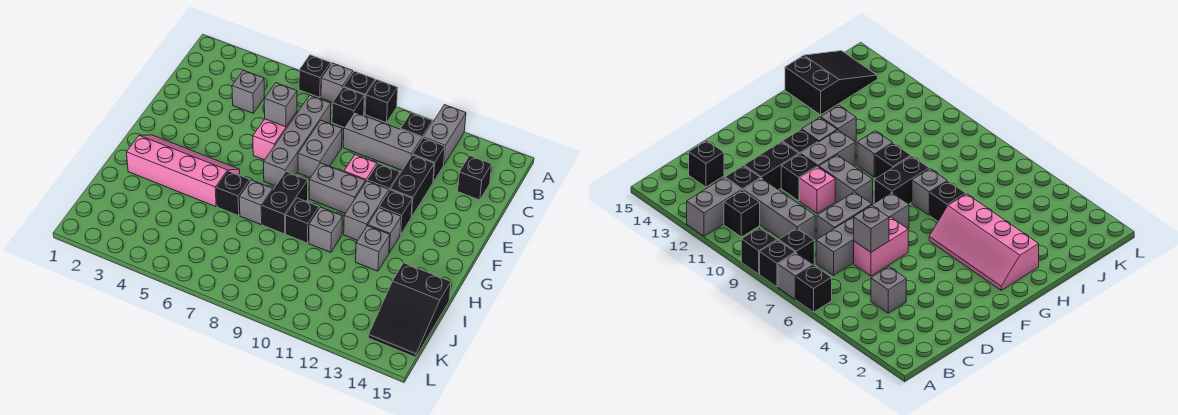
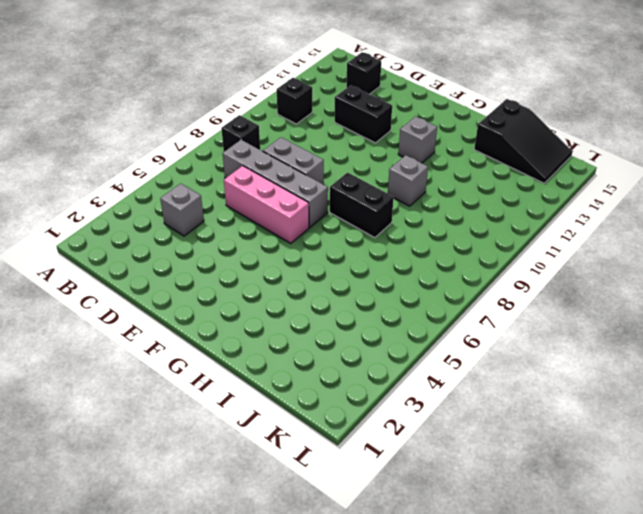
pink brick D6:F6 level 1 -> pink brick D6:E6 level 1
none -> black brick A6 level 1
none -> grey brick A7 level 1
none -> black brick A8 level 1
none -> black brick A9 level 1

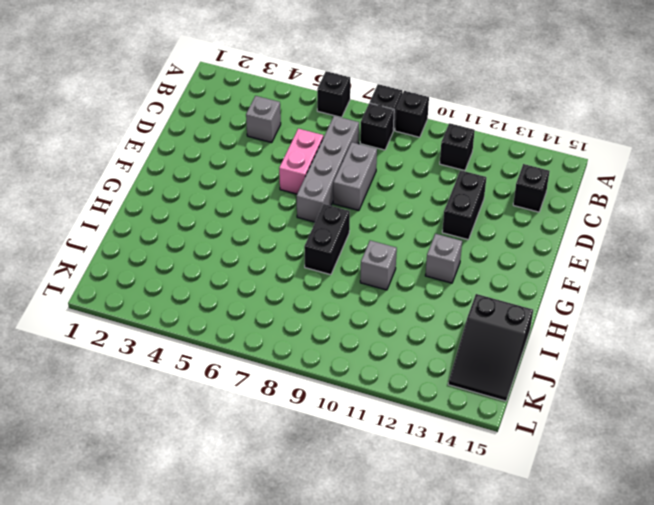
none -> grey brick A7 level 1
none -> grey brick A12:B12 level 1
none -> grey brick C9:C11 level 1
none -> black brick C12 level 1

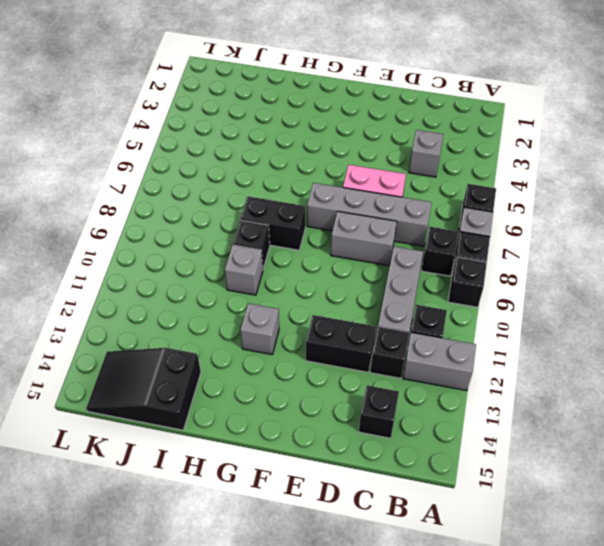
none -> pink brick E10 level 1
none -> black brick E11 level 1
none -> grey brick F9:F10 level 1
none -> grey brick F11:G11 level 1

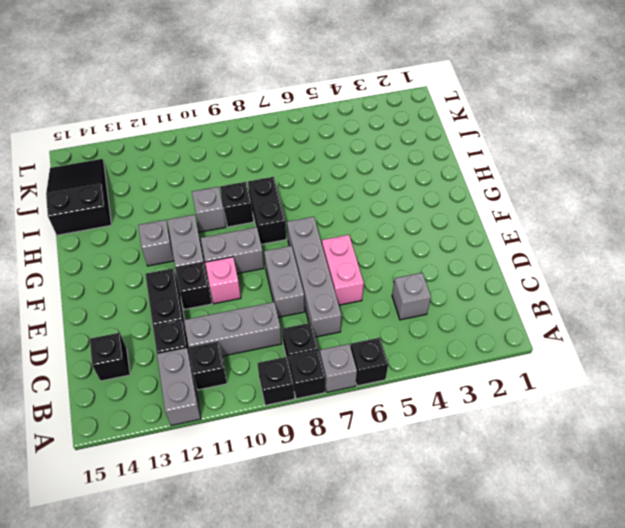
none -> black brick F12 level 1
none -> pink slope G2:H5 level 1 top H
none -> black brick H6 level 1
none -> grey brick H7 level 1

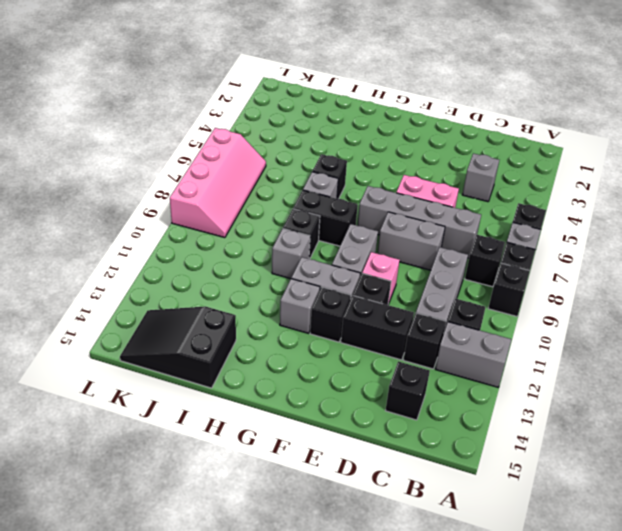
pink slope K6:L9 level 1 top L -> pink slope G2:H5 level 1 top H
none -> grey brick H12 level 1
none -> grey brick D6 level 2

